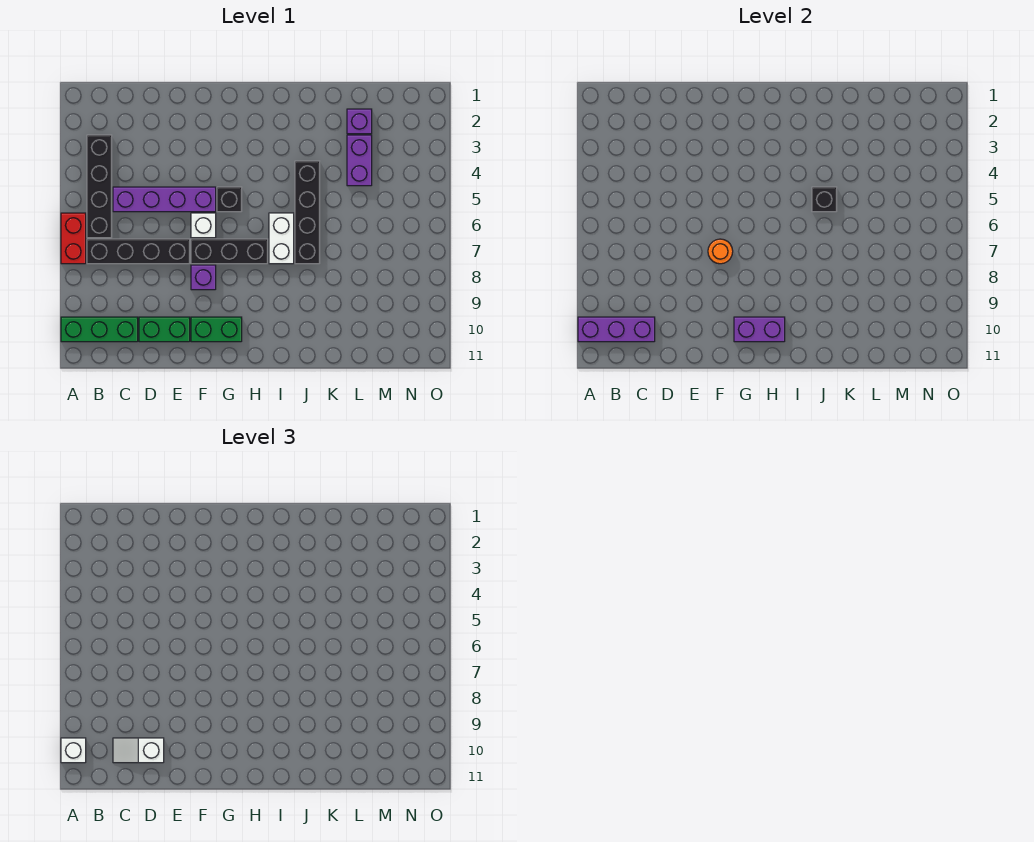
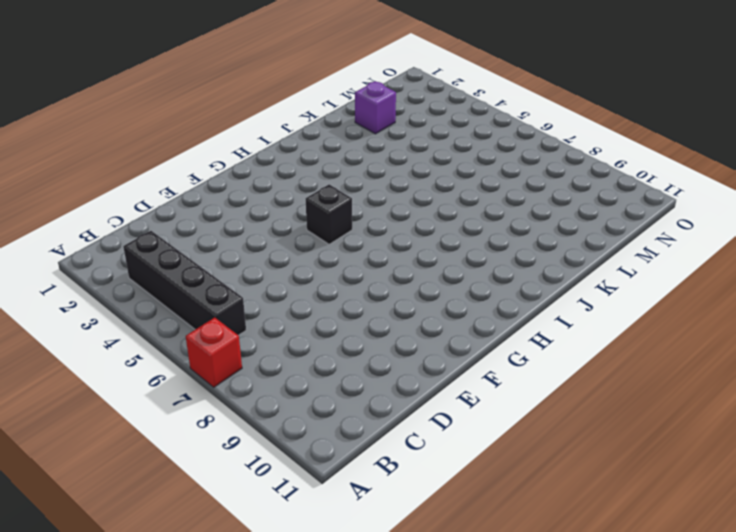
red brick A7 level 1 -> red brick A6:A7 level 1
none -> green brick A10:C10 level 1
none -> black brick B7:E7 level 1
none -> purple brick C5:F5 level 1

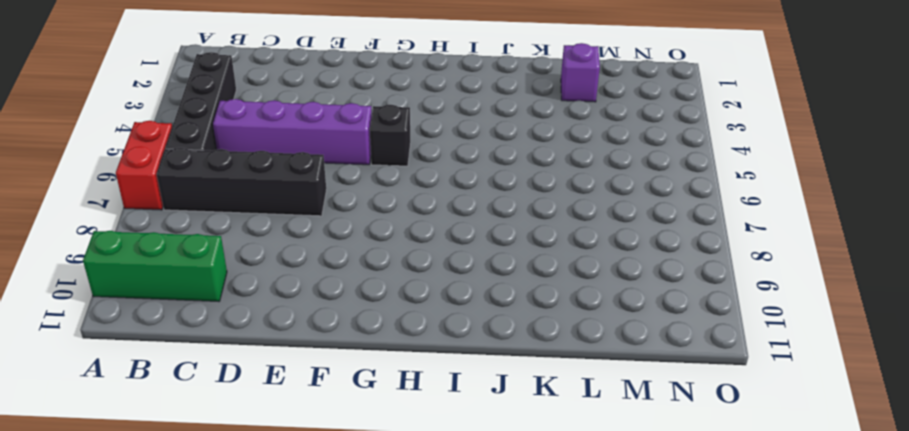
none -> green brick D10:E10 level 1
none -> white brick F6 level 1
none -> black brick F7:H7 level 1

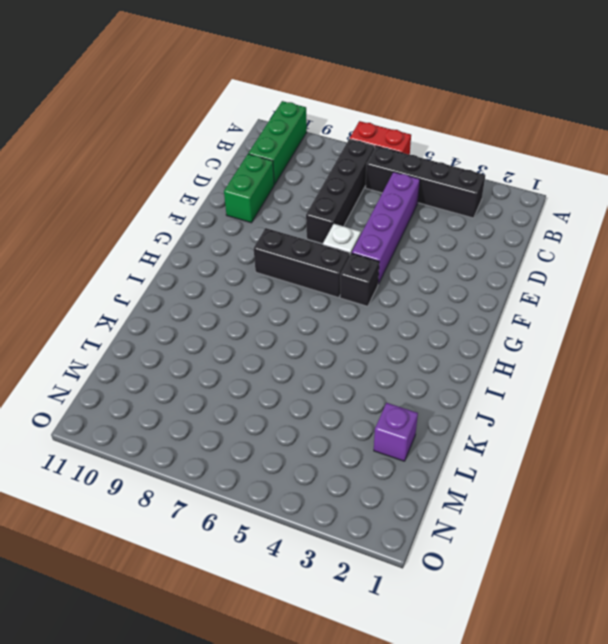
black brick G6:G8 level 1 -> black brick F7:H7 level 1
none -> purple brick F8 level 1
none -> green brick F10:G10 level 1
none -> white brick I6:I7 level 1

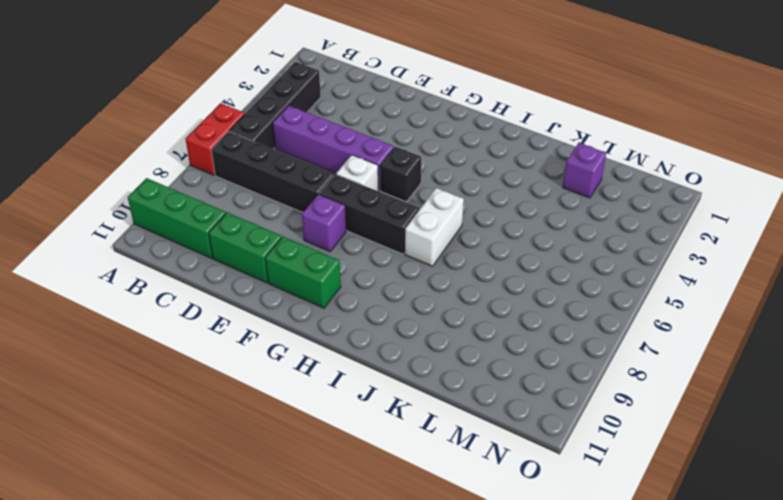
none -> black brick J4:J7 level 1
none -> purple brick L3:L4 level 1
none -> purple brick A10:C10 level 2

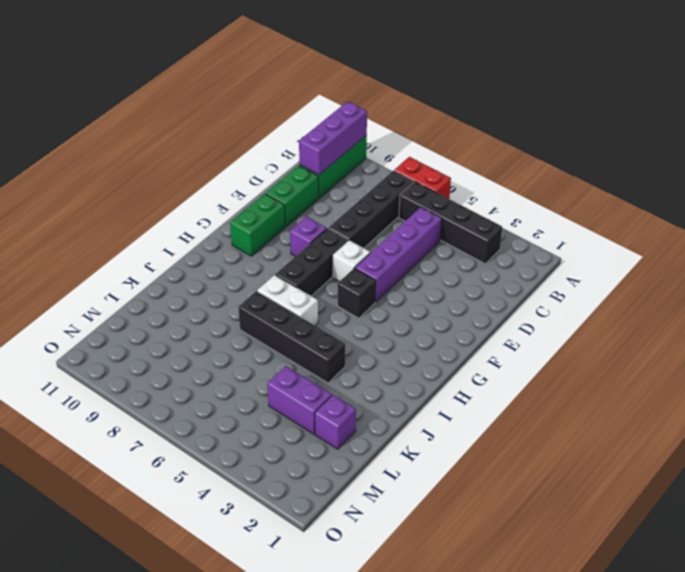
none -> orange round brick F7 level 2
none -> purple brick G10:H10 level 2
none -> black brick J5 level 2

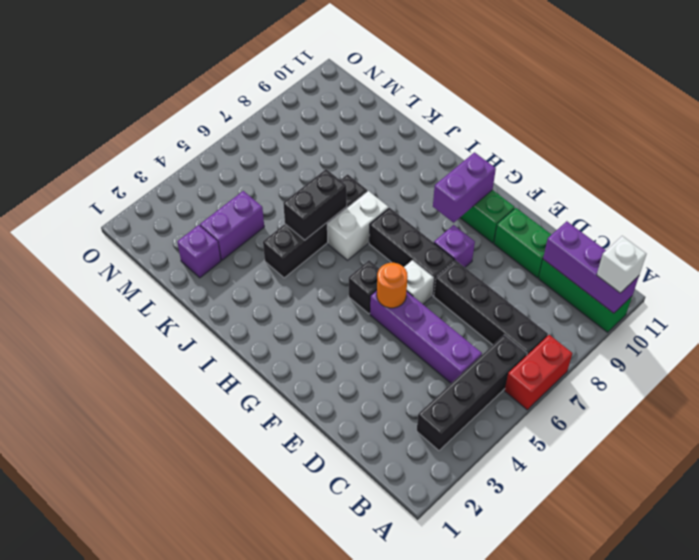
orange round brick F5 level 2 -> orange round brick F7 level 2
purple brick G9:G10 level 2 -> purple brick G10:H10 level 2
black brick J5:J6 level 2 -> black brick J5 level 2
none -> white slope C10:D10 level 3 top D

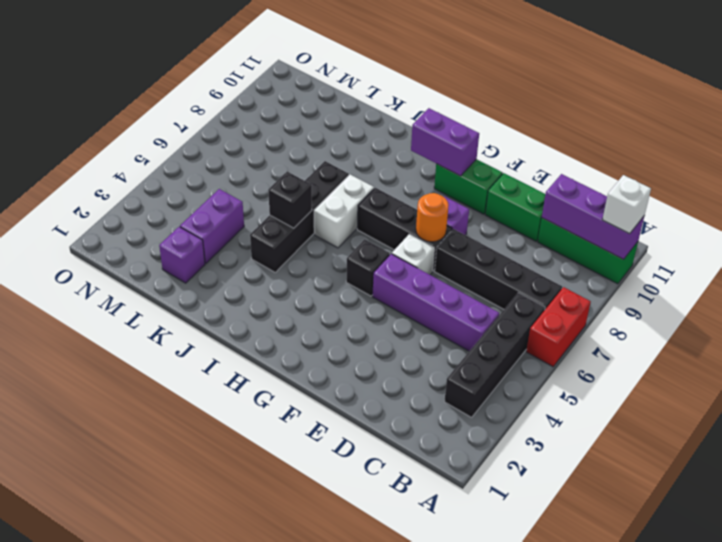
none -> white slope C10:D10 level 3 top D

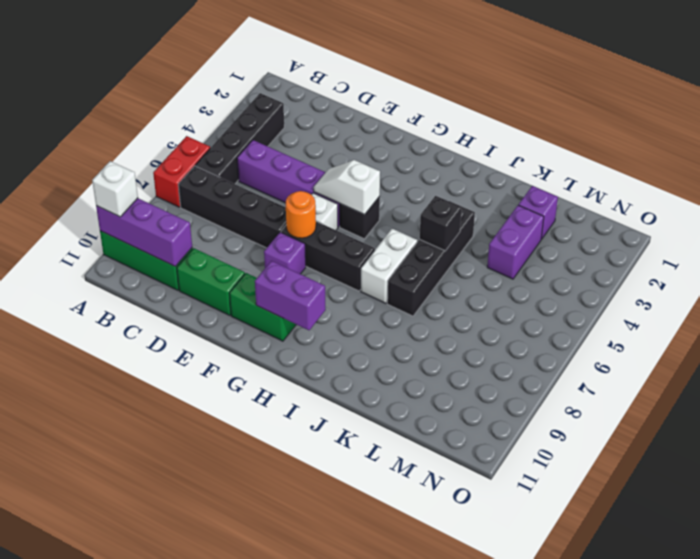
white slope F5:G5 level 2 top G -> white slope C10:D10 level 3 top D

